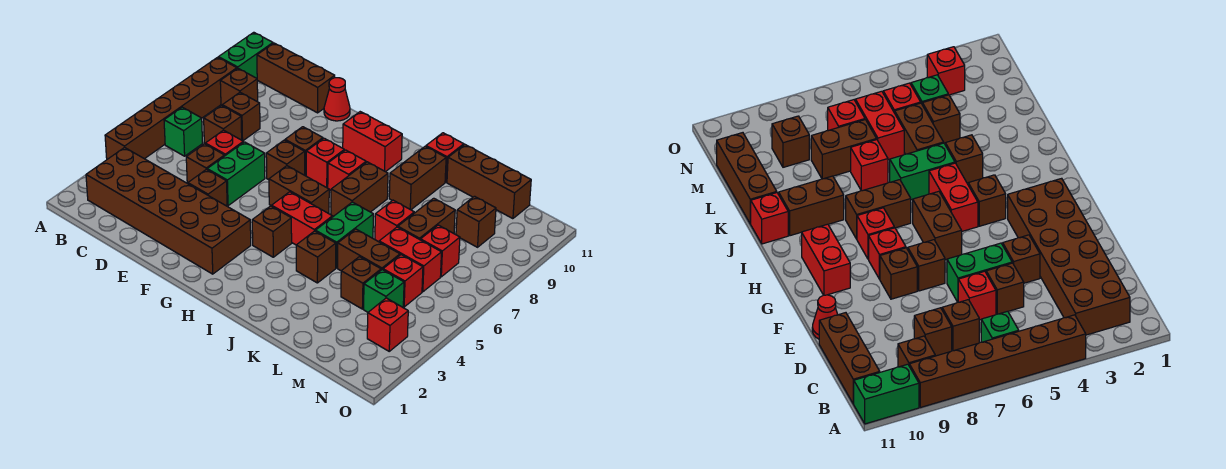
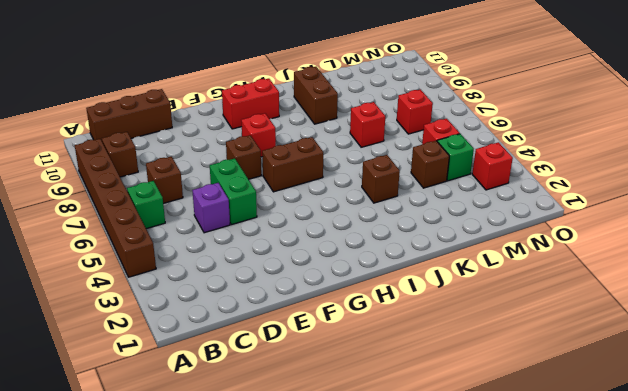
purple brick D5 level 1 -> brown brick D5 level 1
none -> green brick A10:A11 level 1
none -> brown brick B2:G3 level 1
none -> brown brick C8 level 1
none -> red brick D6 level 1

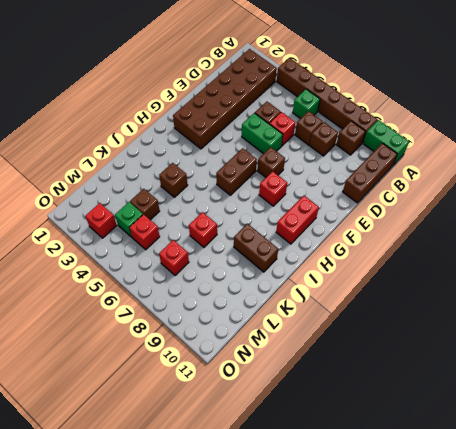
none -> brown brick E4 level 1
none -> red cone E11 level 1
none -> brown brick F8 level 1
none -> brown brick H4 level 1

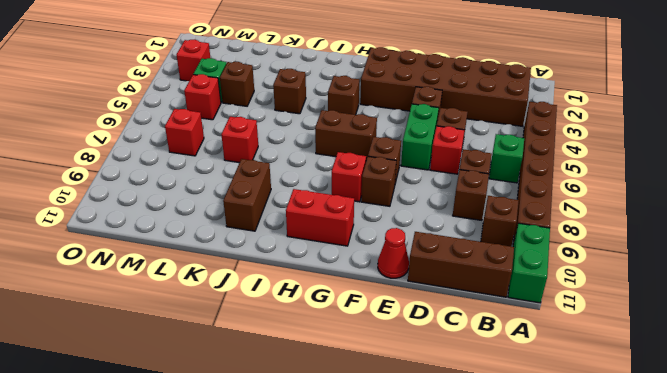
none -> red brick H5:I5 level 1
none -> red brick H8 level 1
none -> brown brick I7:I8 level 1
none -> green brick J5:J6 level 1

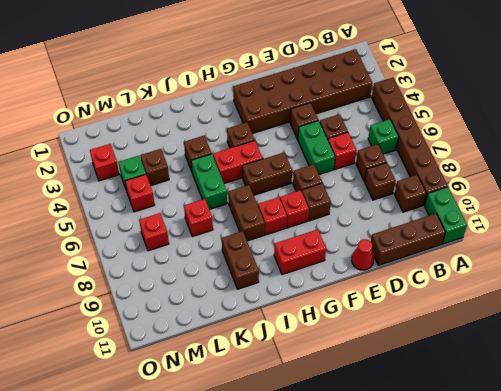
none -> red brick J11 level 1
none -> brown brick K5:L5 level 1
none -> brown brick K11:M11 level 1
none -> red brick L6:M6 level 1

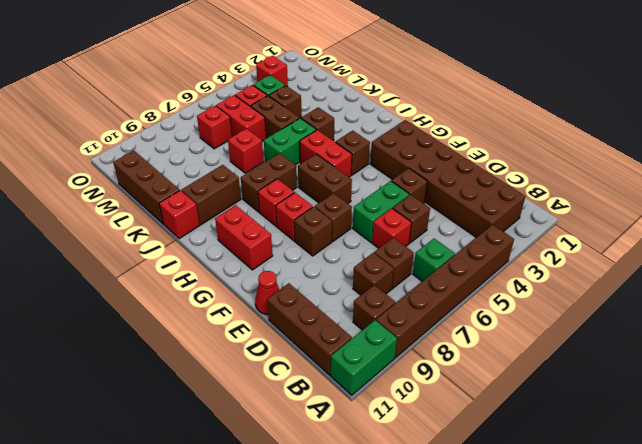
none -> brown brick L7:L8 level 1
none -> brown brick M9 level 1

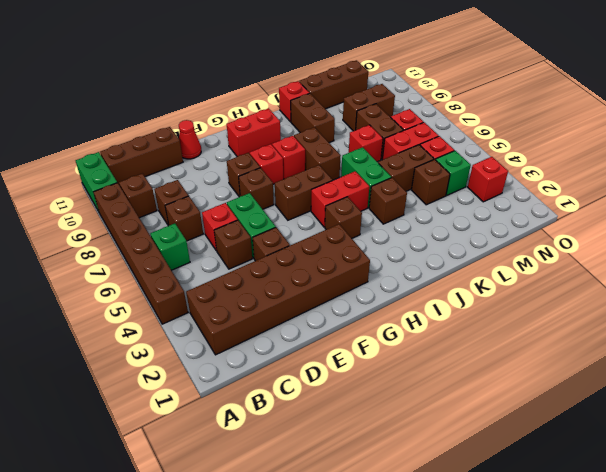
brown brick L9:M9 level 1 -> brown brick M9 level 1

